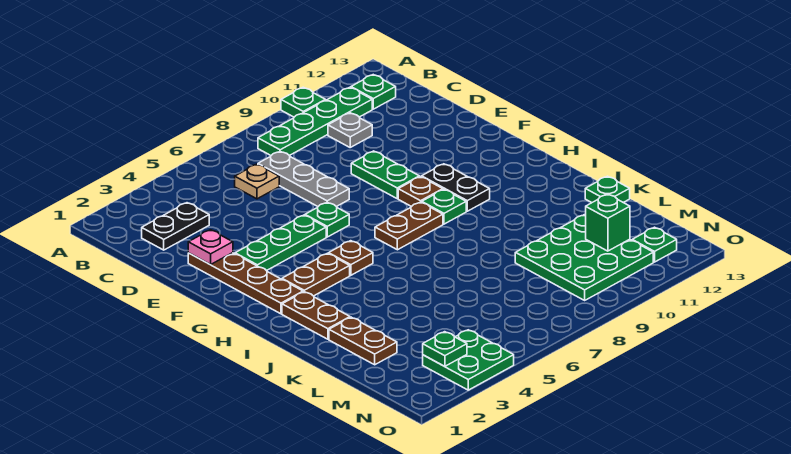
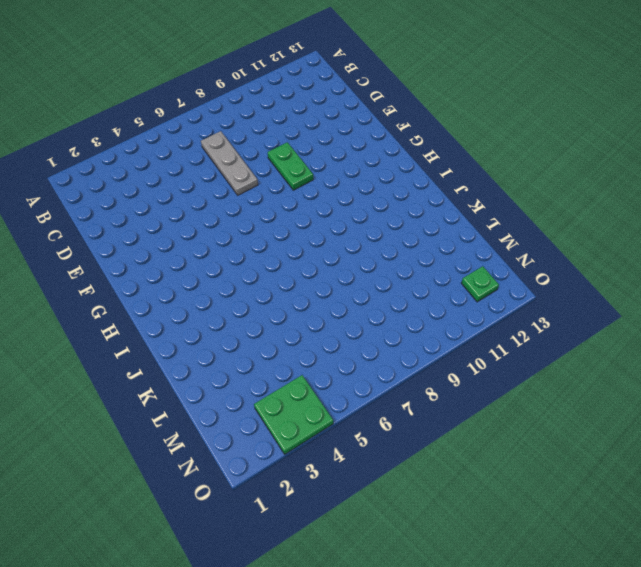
none -> green plate A10 level 1
none -> green plate B8:B11 level 1
none -> green plate B12 level 1

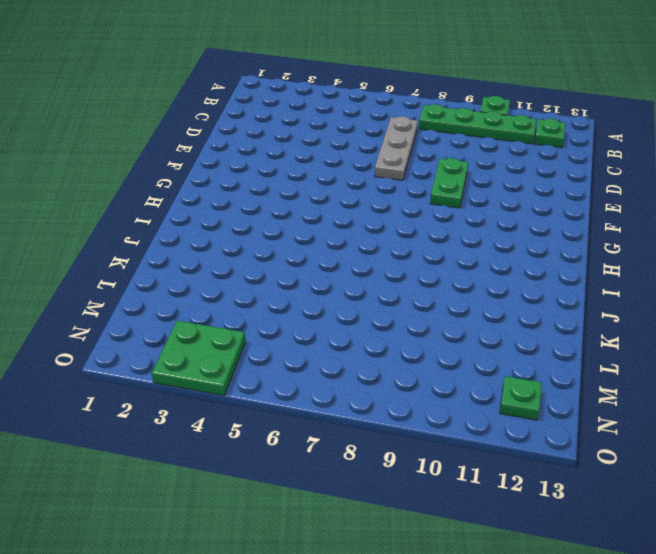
none -> black plate C2:C3 level 1
none -> tan plate C6 level 1
none -> grey plate C10 level 1

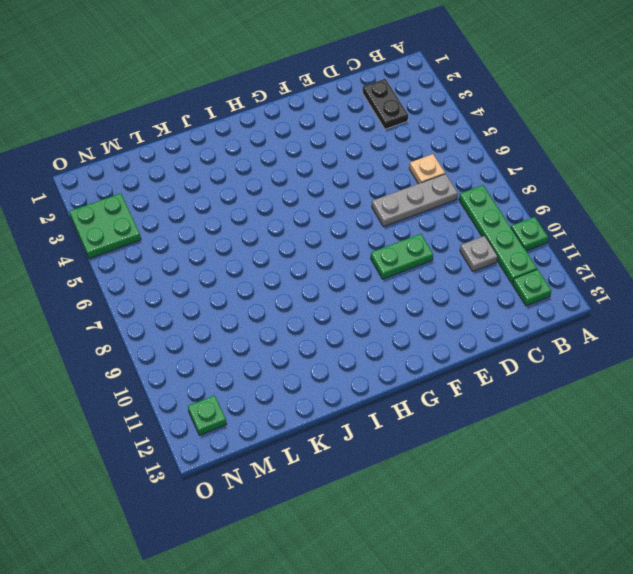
none -> brown plate E2:H2 level 1
none -> green plate F3:F5 level 1
none -> green plate F6 level 1

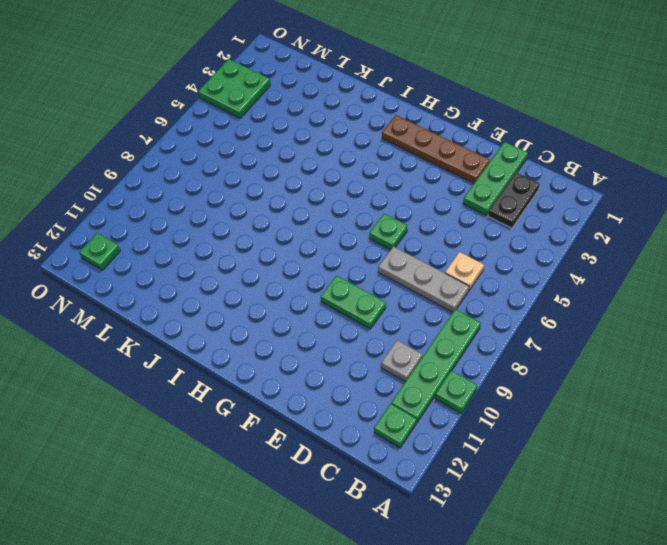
green plate D1:D3 level 1 -> green plate F3:F5 level 1
none -> brown plate G9 level 1
none -> black plate G10:H10 level 1
none -> brown plate H3:H4 level 1

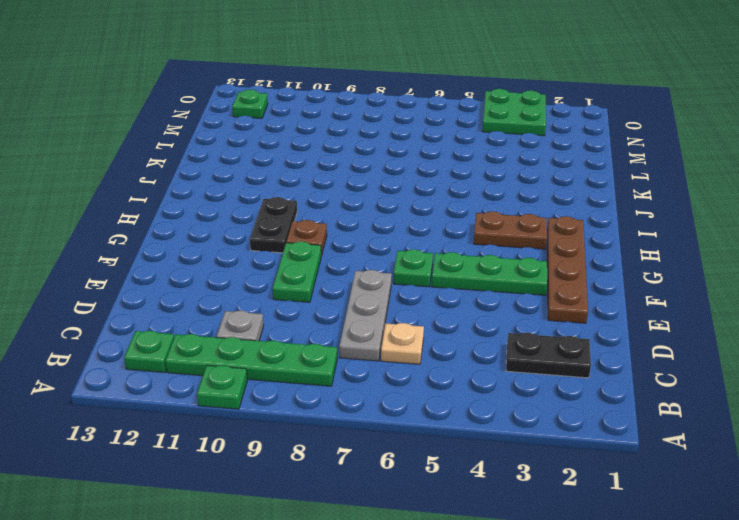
none -> brown plate H5 level 1
none -> brown plate H7:H8 level 1
none -> green plate H9 level 1

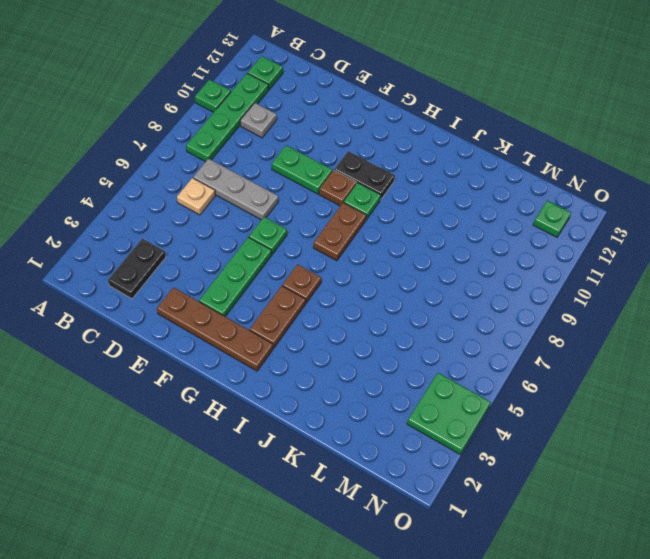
none -> brown plate I2:J2 level 1
none -> brown plate K2:L2 level 1
none -> green plate K13 level 1

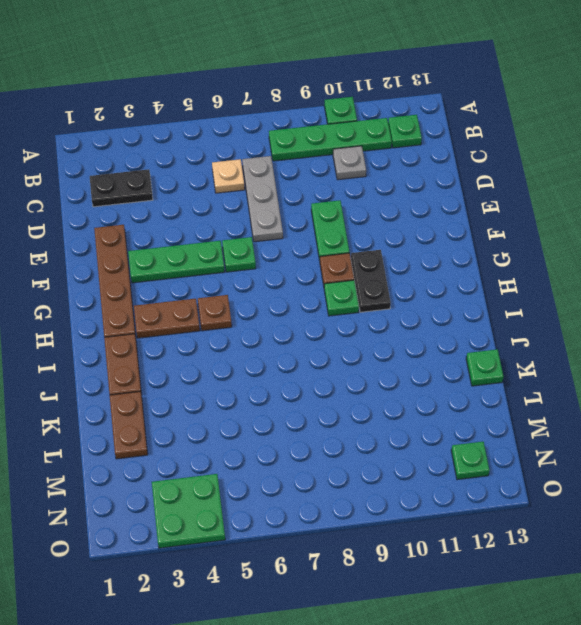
none -> brown plate H7:H8 level 1
none -> green plate L9:N11 level 1
none -> pink plate E2 level 2

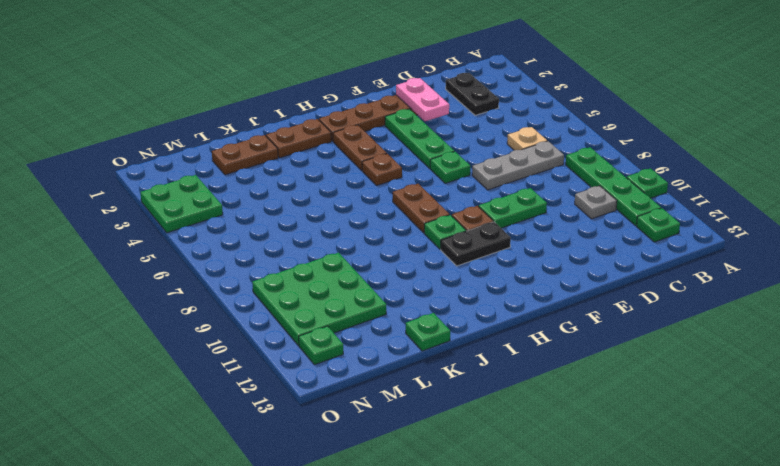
pink plate E2:E3 level 2 -> pink plate E2 level 2
none -> green brick M11 level 2
none -> green plate N3 level 2

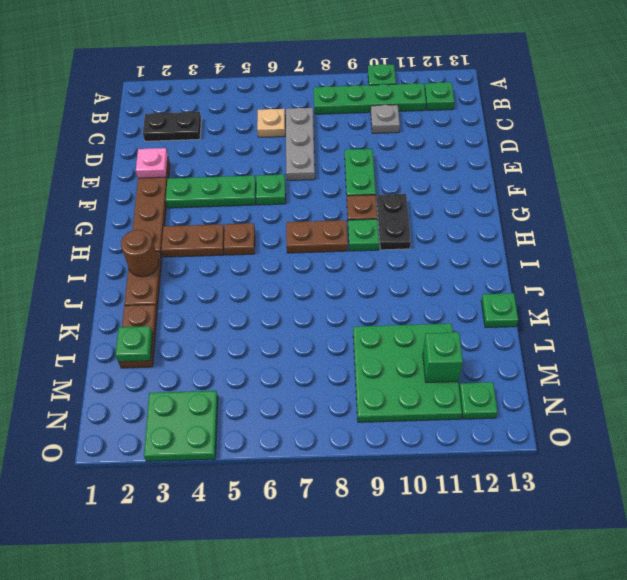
brown round brick I2 level 2 -> none
green plate L2 level 2 -> green plate N3 level 2

